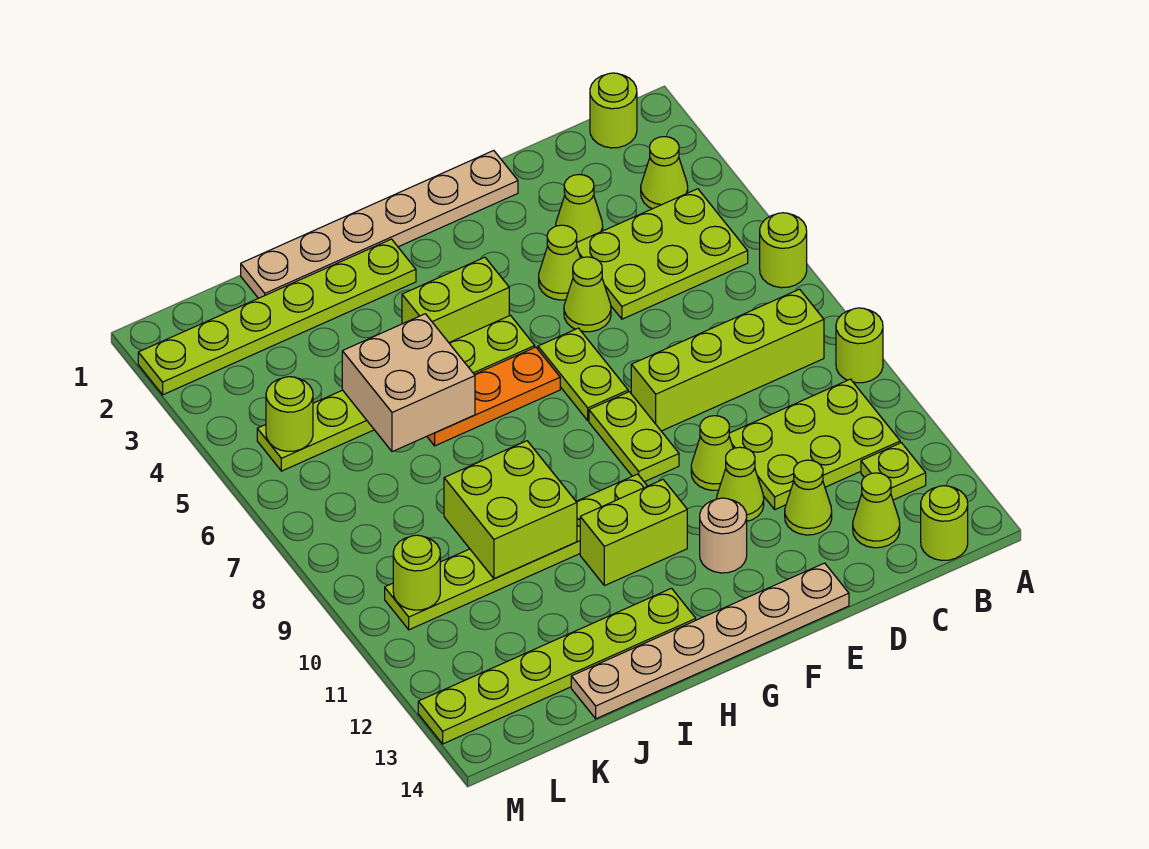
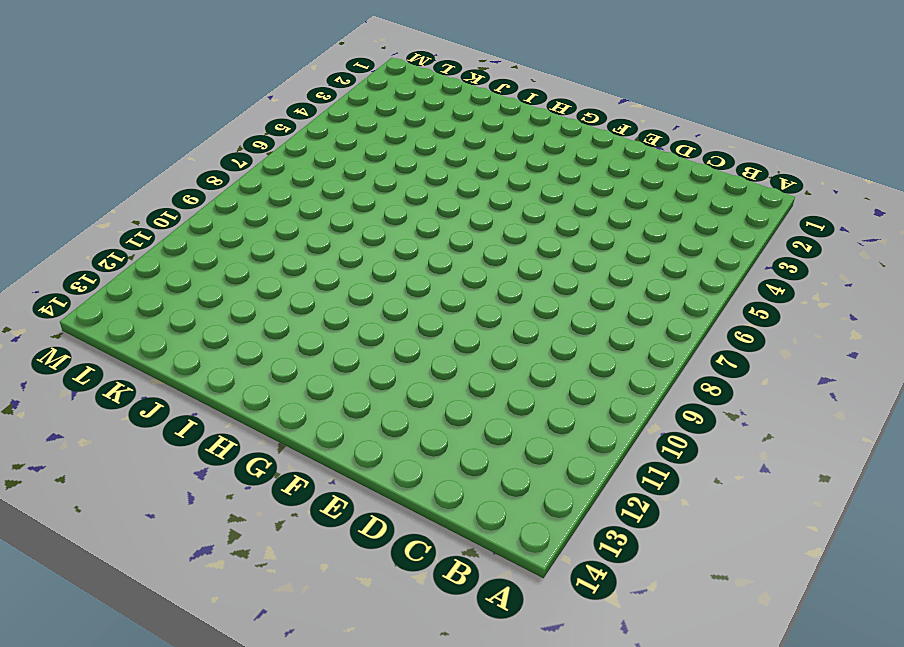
none -> lime round brick A6 level 1
none -> lime round brick A9 level 1
none -> lime round brick B1 level 1
none -> lime cone B3 level 1

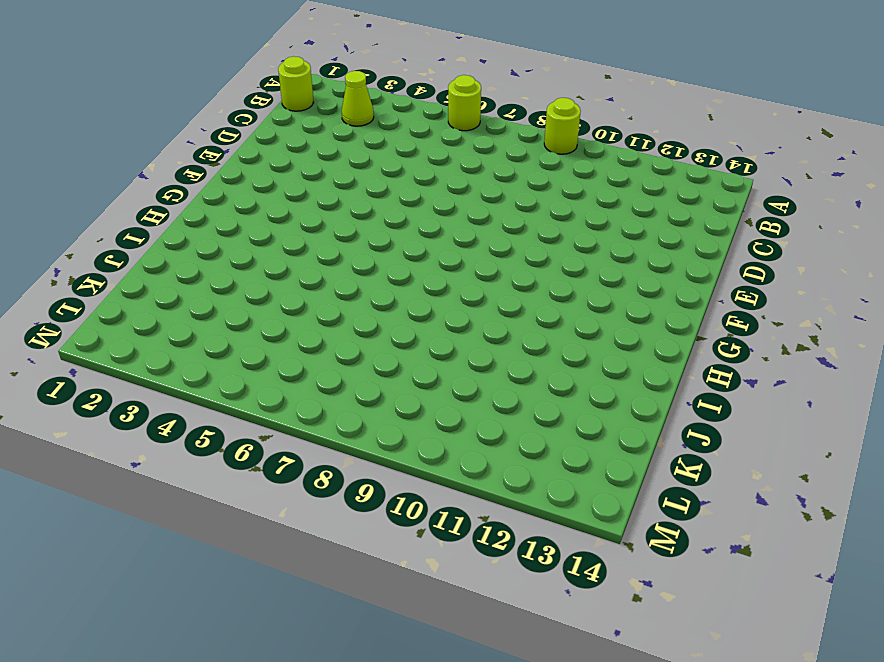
none -> lime plate B4:D5 level 1
none -> lime brick B8:E8 level 1
none -> lime plate B10:D11 level 1
none -> lime plate B12 level 1

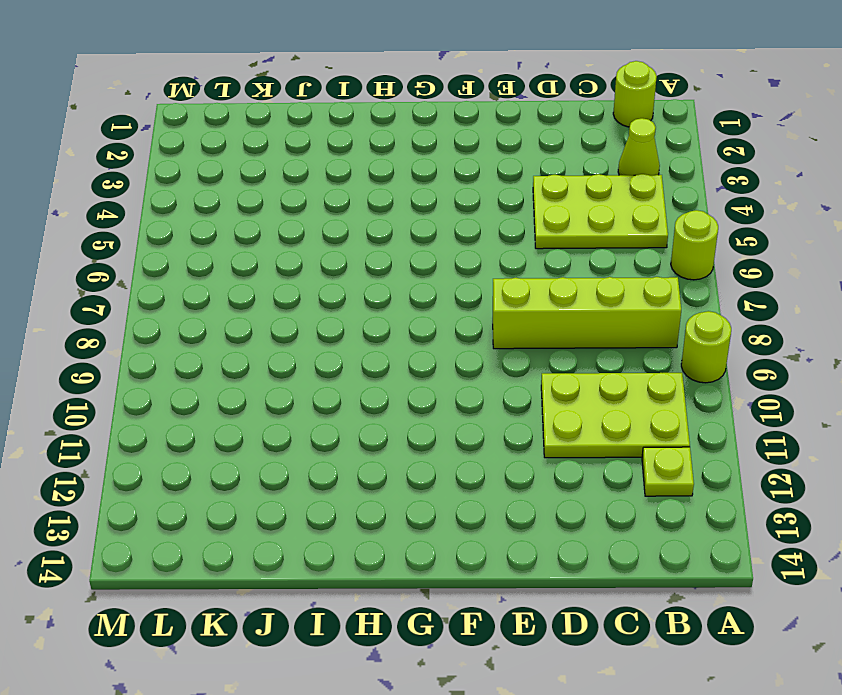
none -> lime round brick B14 level 1
none -> lime cone C13 level 1
none -> lime cone D3 level 1
none -> lime cone D12 level 1

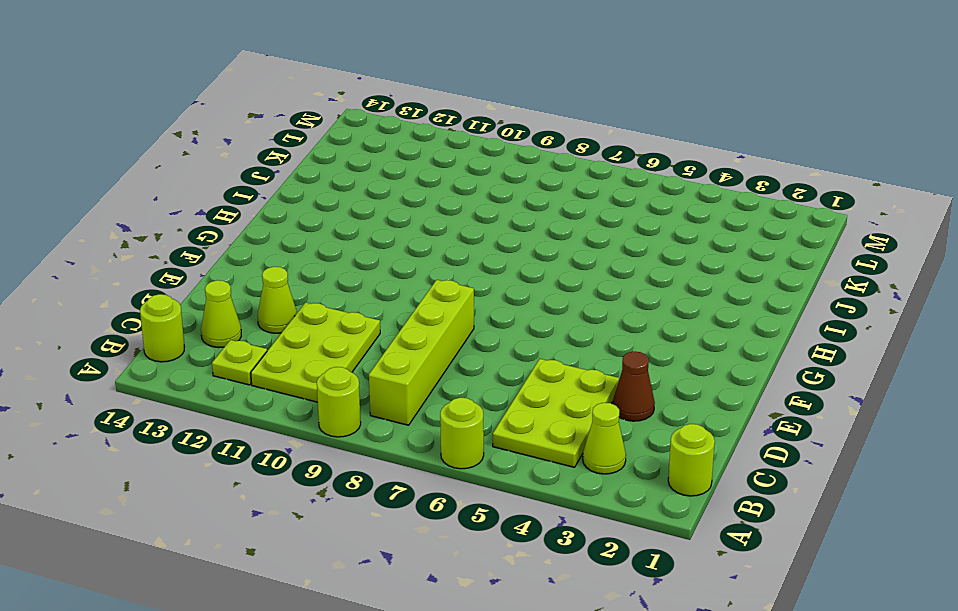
brown cone D3 level 1 -> lime cone D3 level 1
none -> tan plate E1:J1 level 1
none -> lime cone E4 level 1
none -> lime cone E5 level 1
none -> lime cone E10 level 1

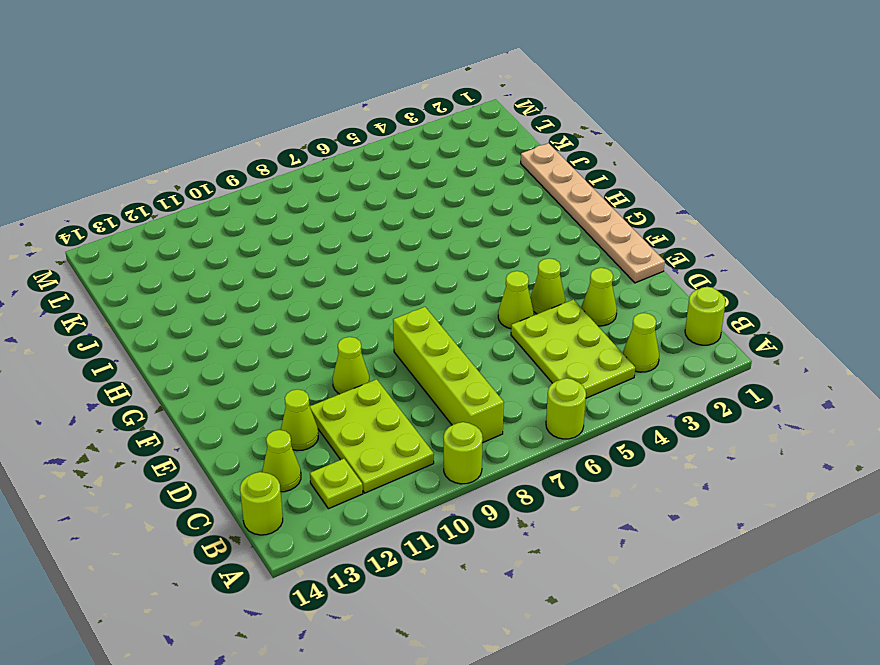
none -> lime cone E11 level 1
none -> tan plate E14:J14 level 1
none -> lime plate F6:F7 level 1
none -> lime plate F8:F9 level 1

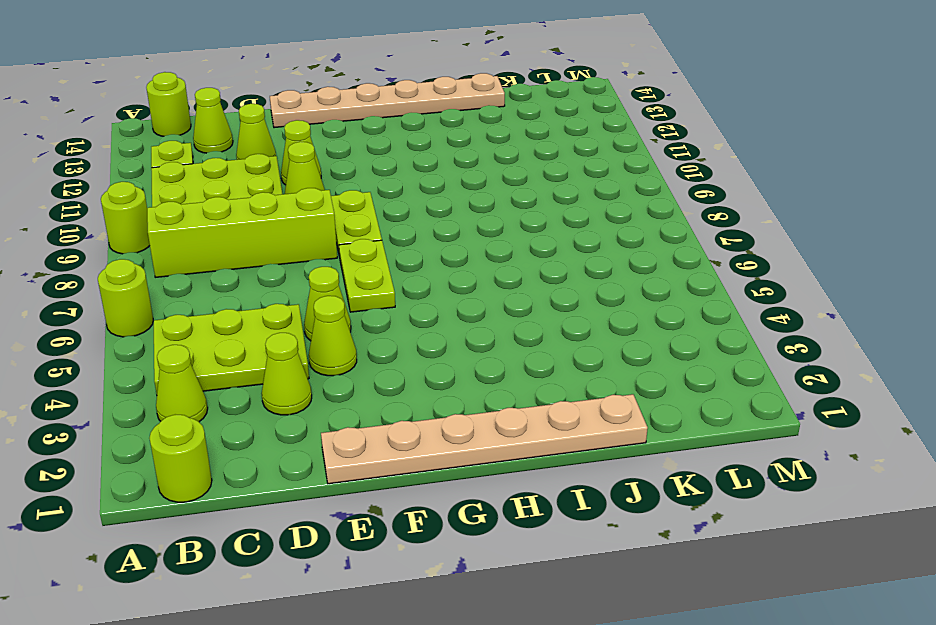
none -> tan round brick F12 level 1
none -> lime brick G4:H4 level 1
none -> lime plate G5:L5 level 1
none -> orange plate G6:I6 level 1

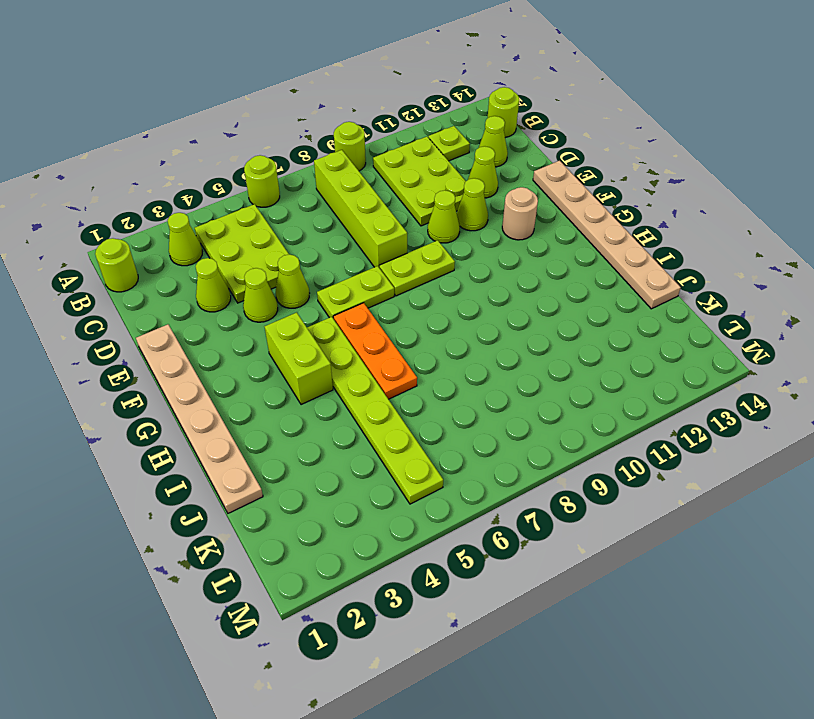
none -> lime plate G10:L10 level 1
none -> lime brick G11:H11 level 1
none -> lime plate H2:M2 level 1
none -> lime plate H13:M13 level 1

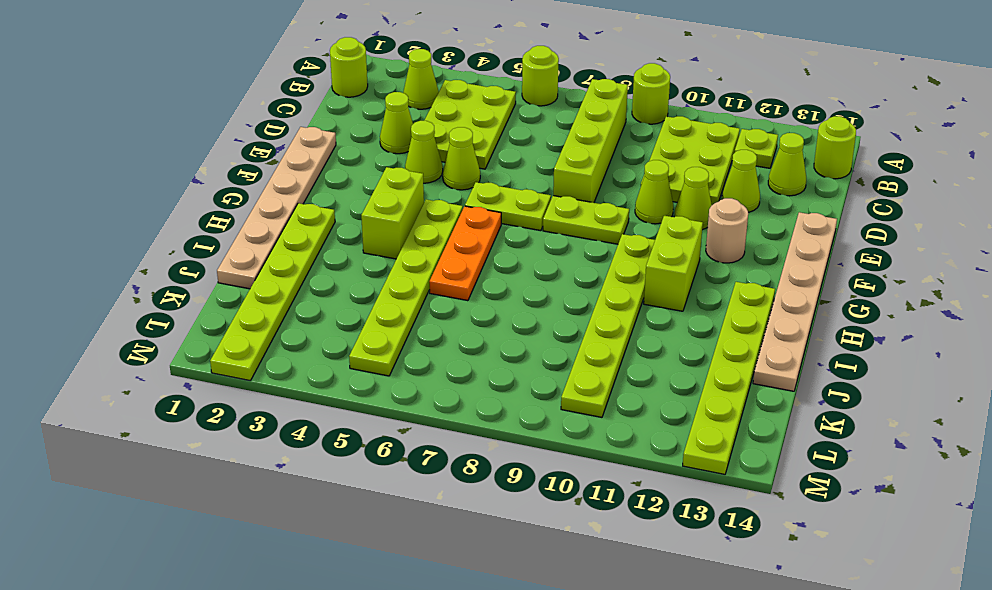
none -> tan brick I5:J6 level 2
none -> lime brick I9:J10 level 2
none -> lime round brick L5 level 2
none -> lime round brick L10 level 2

